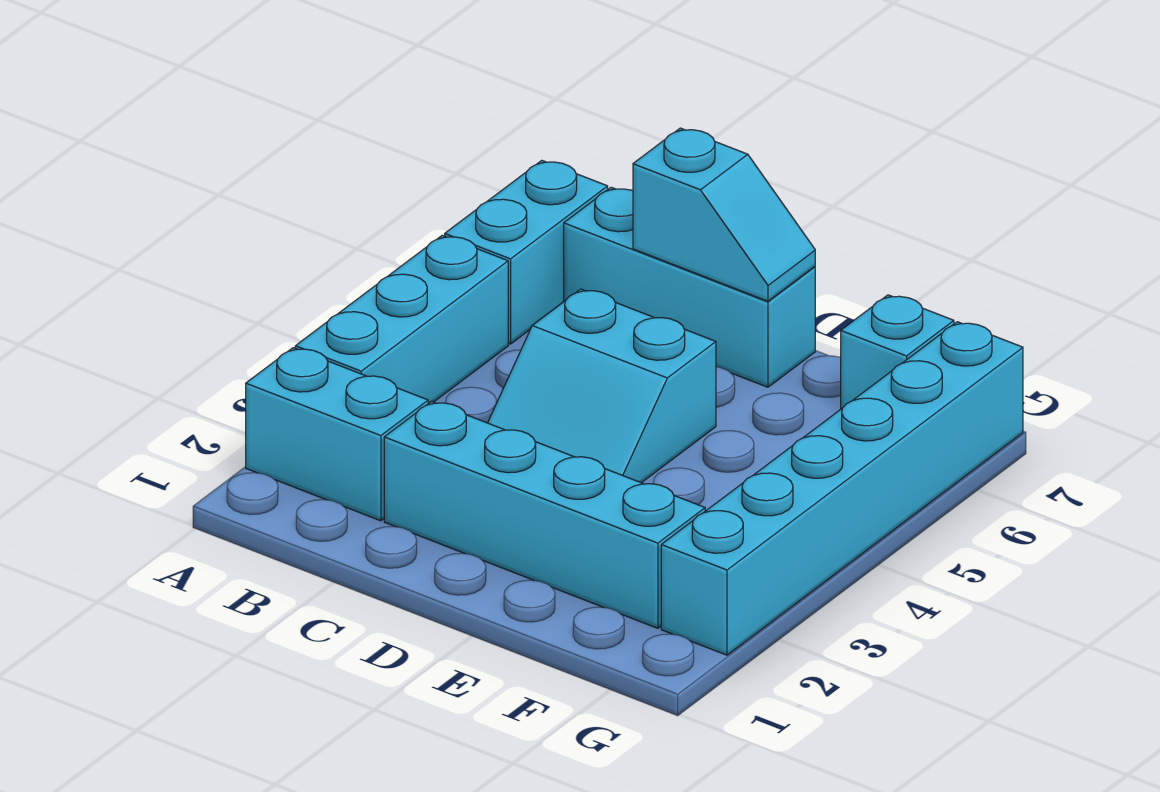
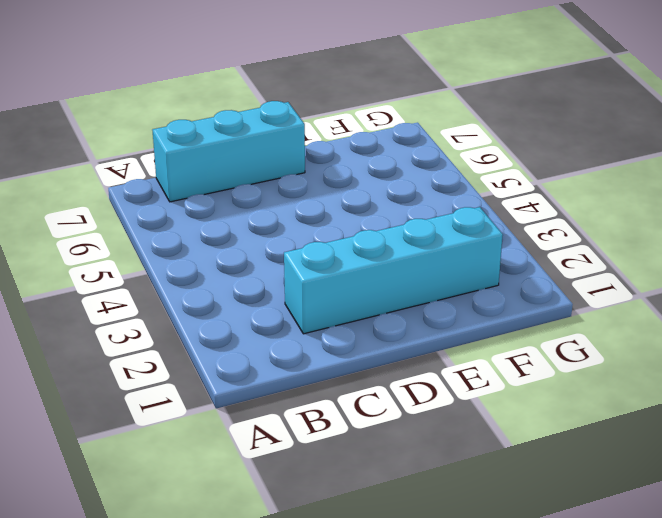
none -> cyan brick A2:B2 level 1
none -> cyan brick A3:A5 level 1

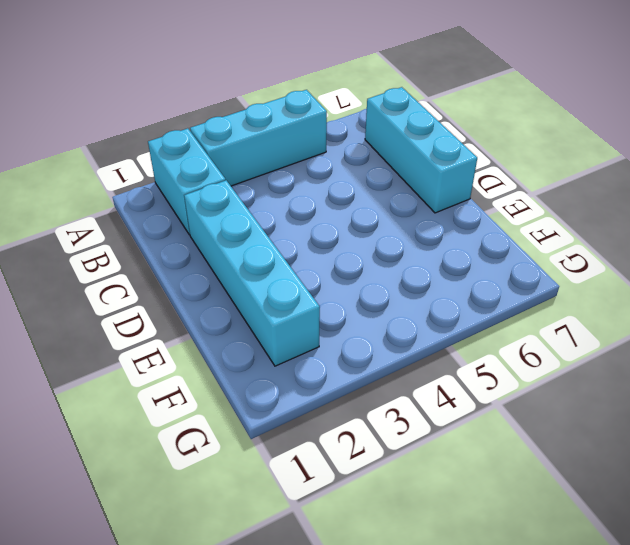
none -> cyan brick A6:A7 level 1
none -> cyan slope C4:D5 level 1 top 5

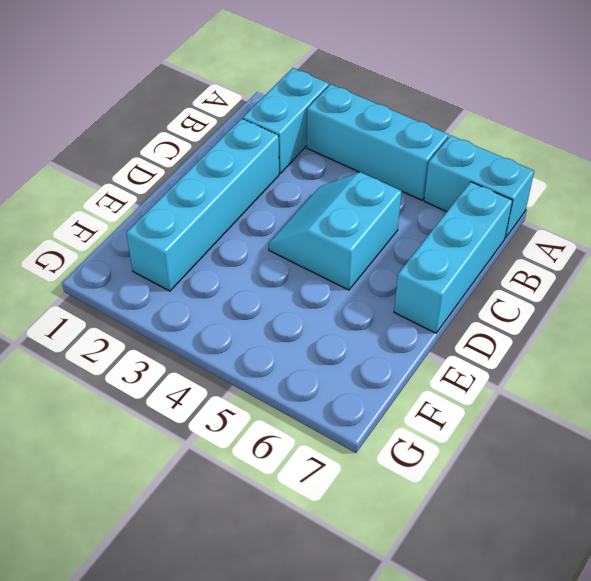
none -> cyan brick F7 level 1
none -> cyan brick G2:G7 level 1

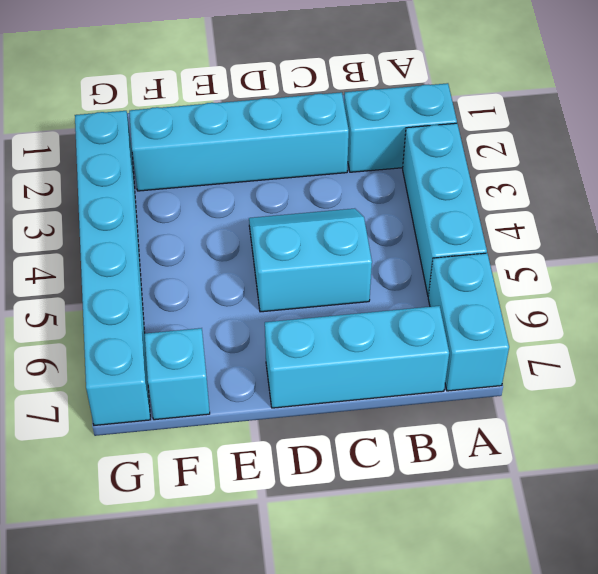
none -> cyan slope C7:D7 level 2 top C

